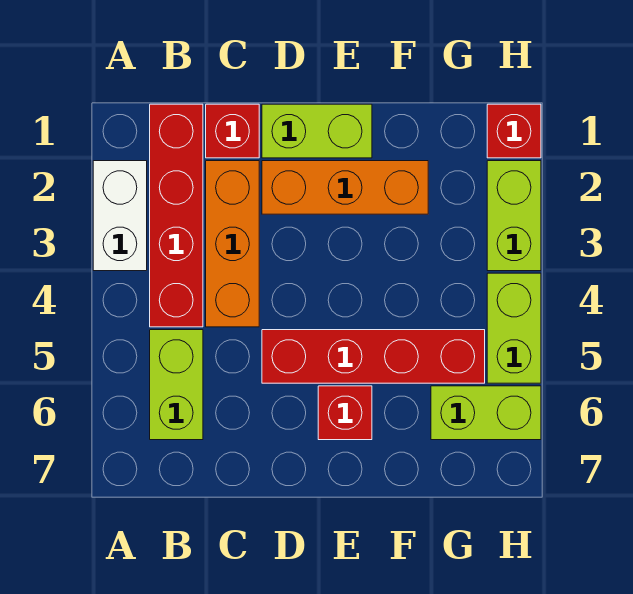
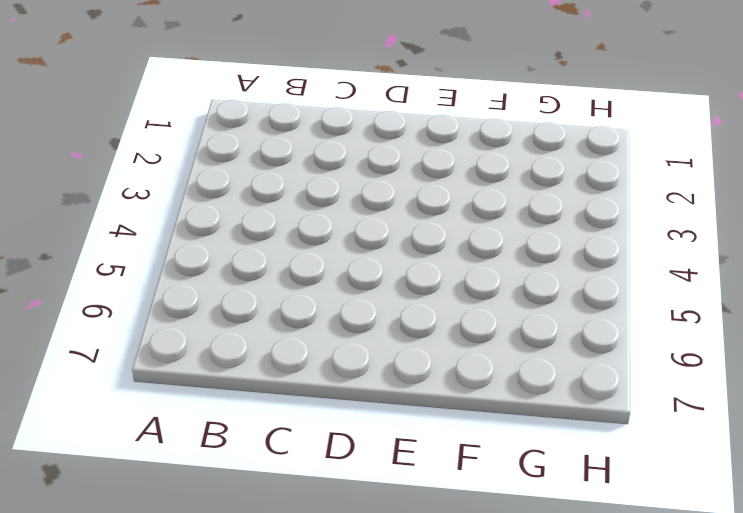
none -> white brick A2:A3 level 1
none -> red brick B1:B4 level 1
none -> lime brick B5:B6 level 1

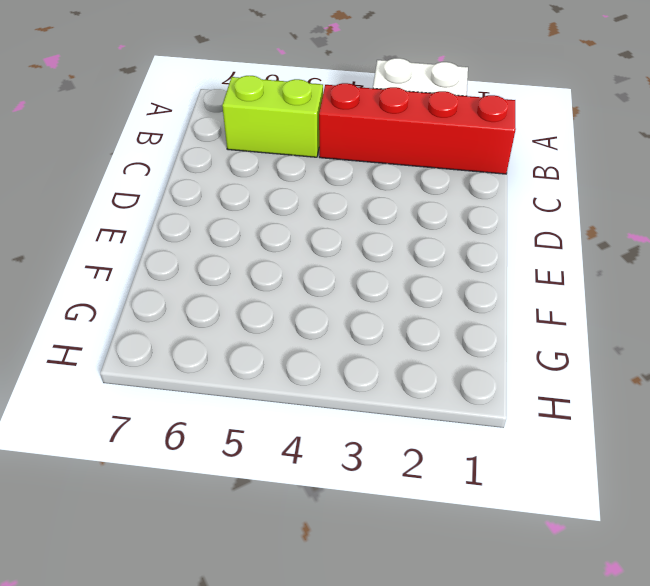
none -> red brick C1 level 1
none -> orange brick C2:C4 level 1
none -> lime brick D1:E1 level 1

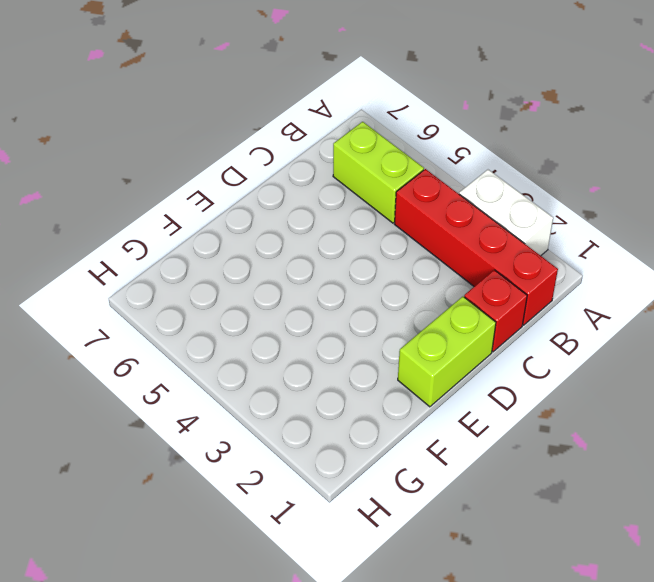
none -> orange brick C2:C4 level 1
none -> orange brick D2:F2 level 1
none -> red brick D5:G5 level 1

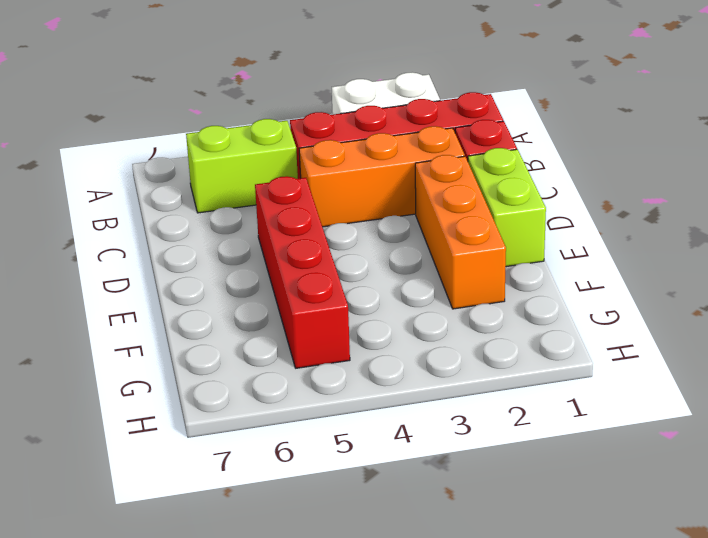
none -> red brick E6 level 1
none -> lime brick G6:H6 level 1
none -> red brick H1 level 1

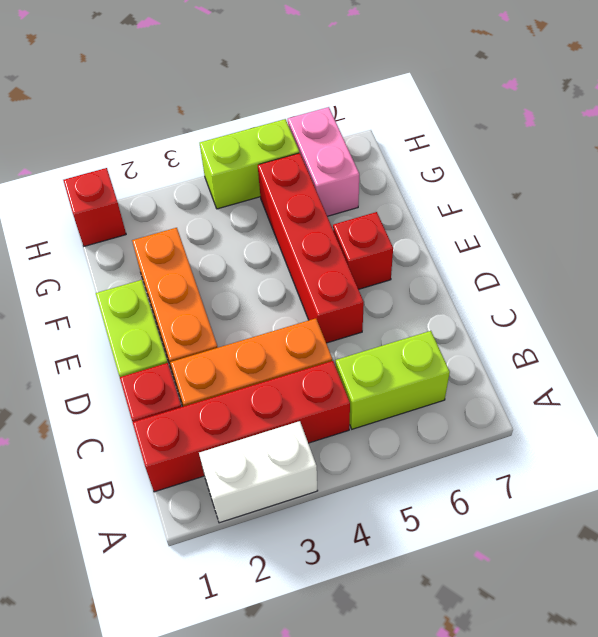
pink brick G6:H6 level 1 -> lime brick G6:H6 level 1
none -> lime brick H2:H3 level 1

